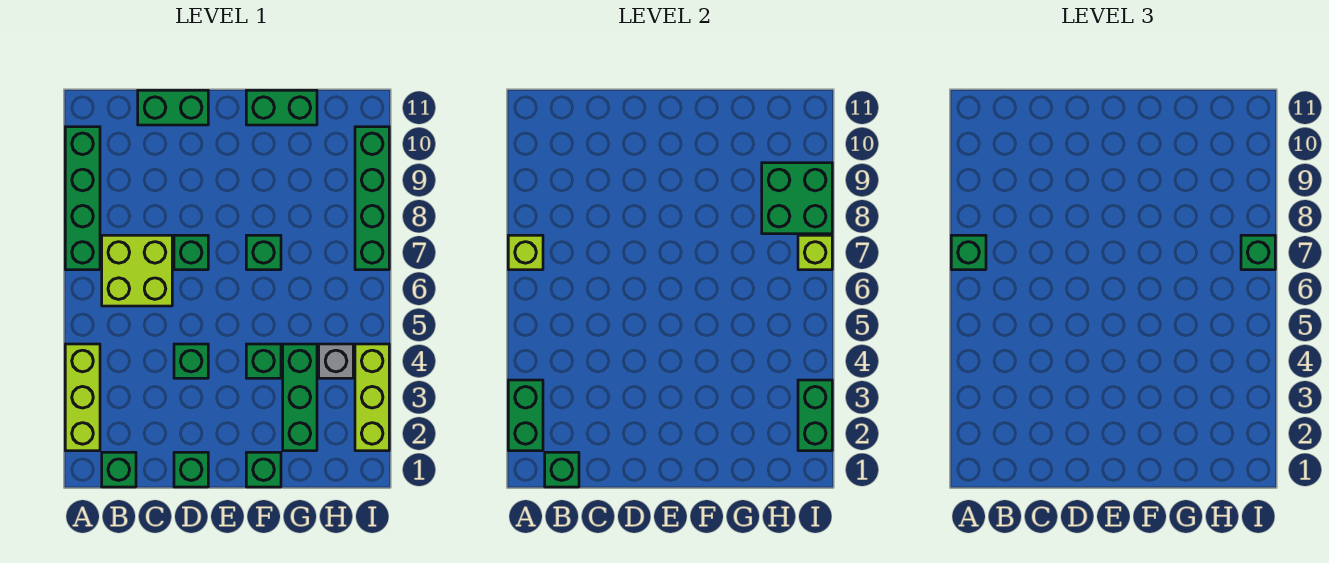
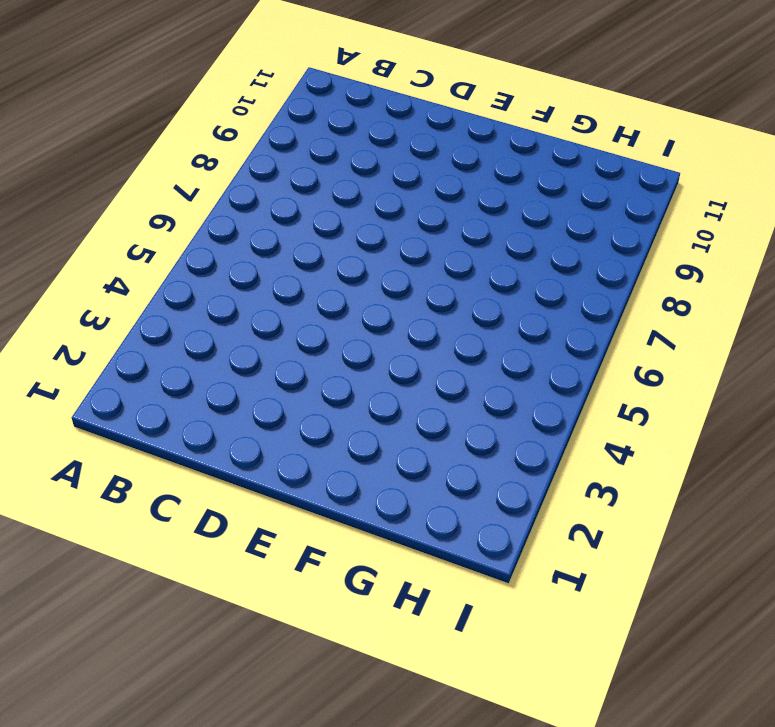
none -> lime brick A2:A4 level 1
none -> green brick A7:A10 level 1
none -> green brick B1 level 1

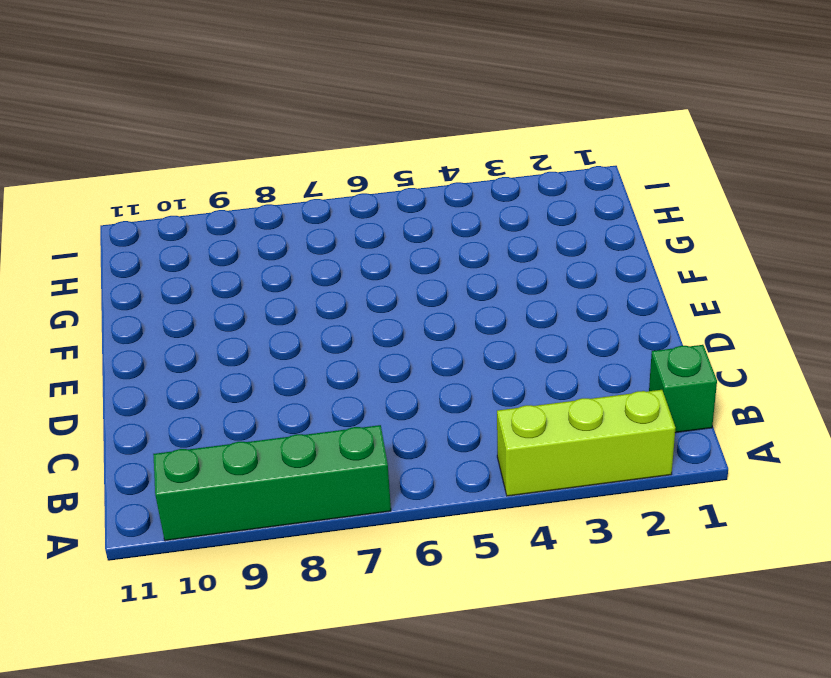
none -> lime brick B6:C7 level 1
none -> green brick C11:D11 level 1
none -> green brick D1 level 1

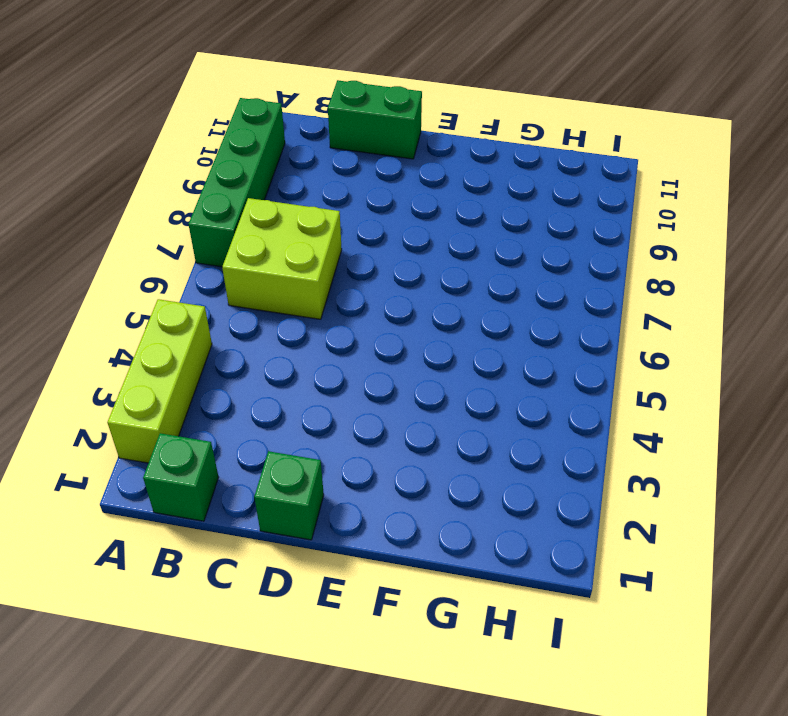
none -> green brick D4 level 1
none -> green brick D7 level 1
none -> green brick F1 level 1

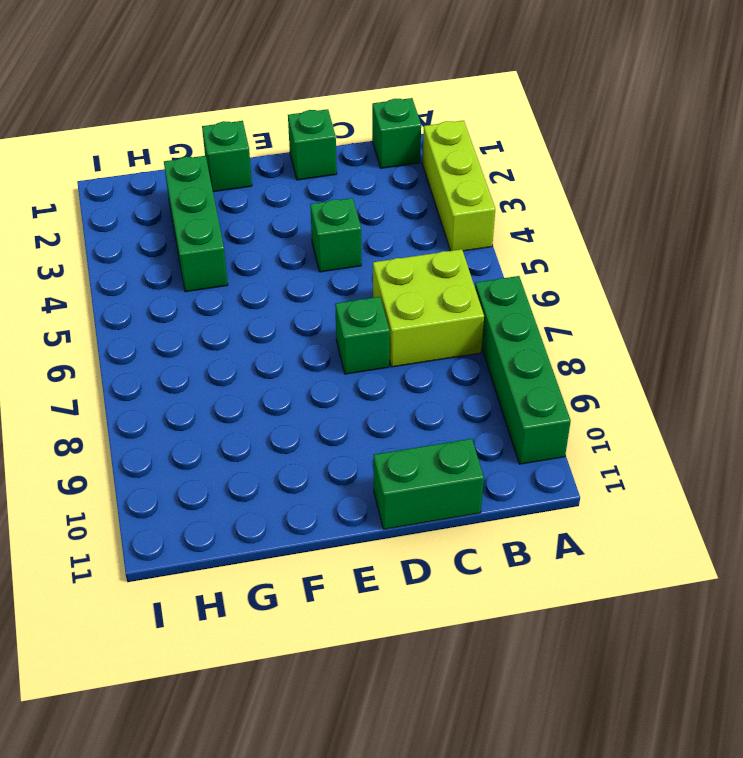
none -> green brick F4 level 1
none -> green brick F7 level 1
none -> green brick F11:G11 level 1

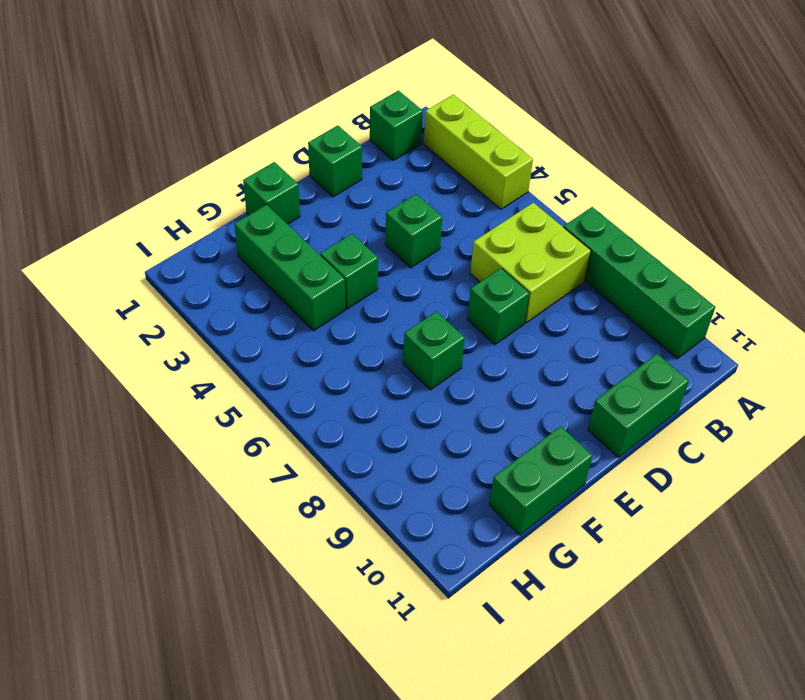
none -> grey brick H4 level 1
none -> lime brick I2:I4 level 1
none -> green brick I7:I10 level 1

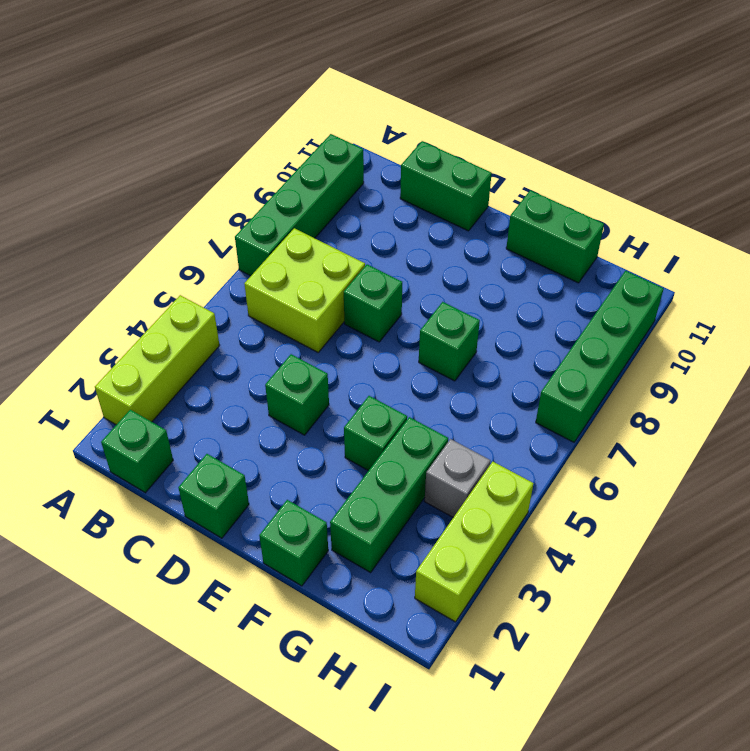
none -> green brick A2:A3 level 2
none -> lime brick A7 level 2
none -> green brick B1 level 2

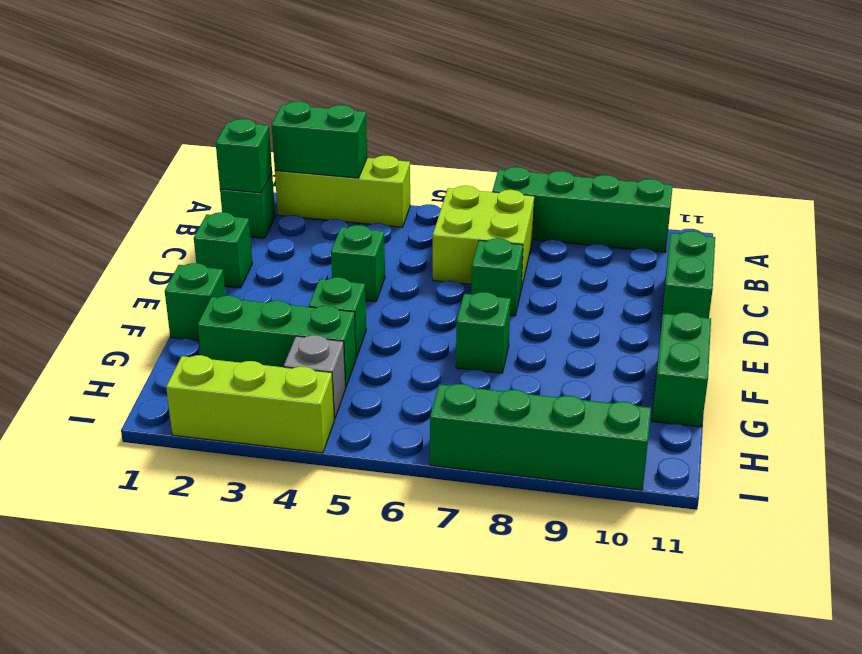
none -> lime brick A7 level 2
none -> green brick H8:I9 level 2
none -> green brick I2:I3 level 2

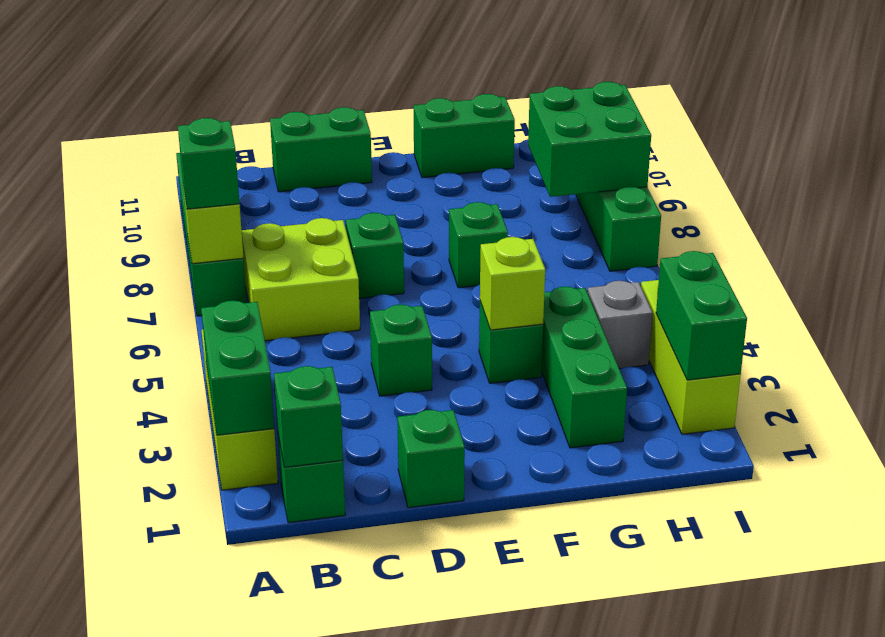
lime brick F4 level 2 -> lime brick I7 level 2
none -> green brick F1 level 1
none -> green brick I7 level 3

